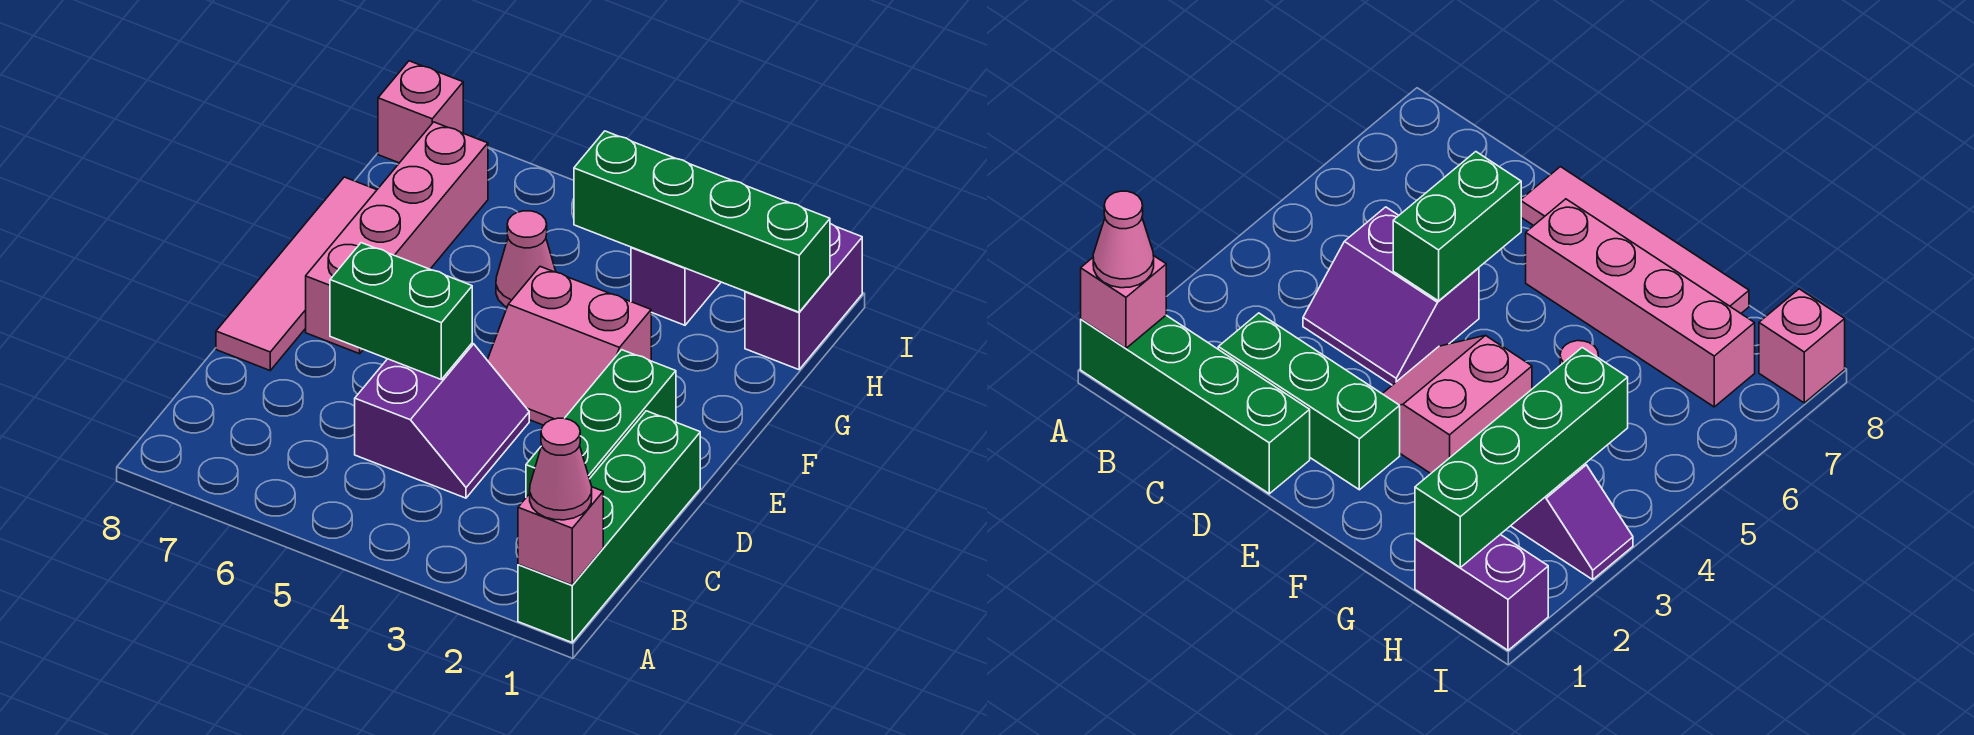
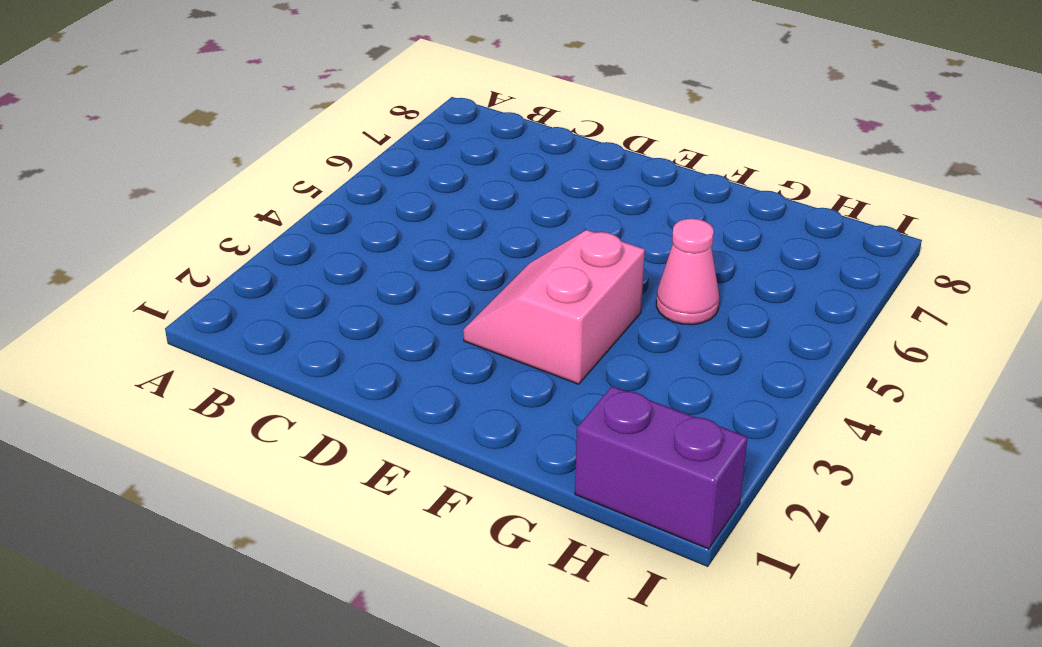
none -> green brick A1:D1 level 1
none -> green brick C2:E2 level 1
none -> purple slope C4:D5 level 1 top 5

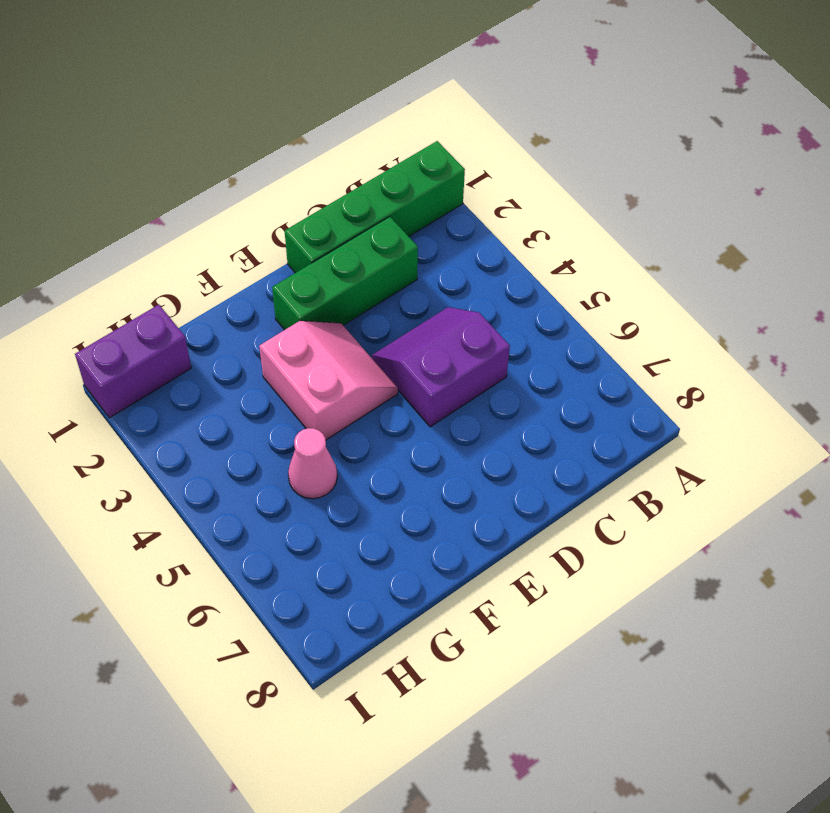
none -> pink tile D8:G8 level 1
none -> pink brick E7:H7 level 1
none -> purple slope H3:I3 level 1 top H

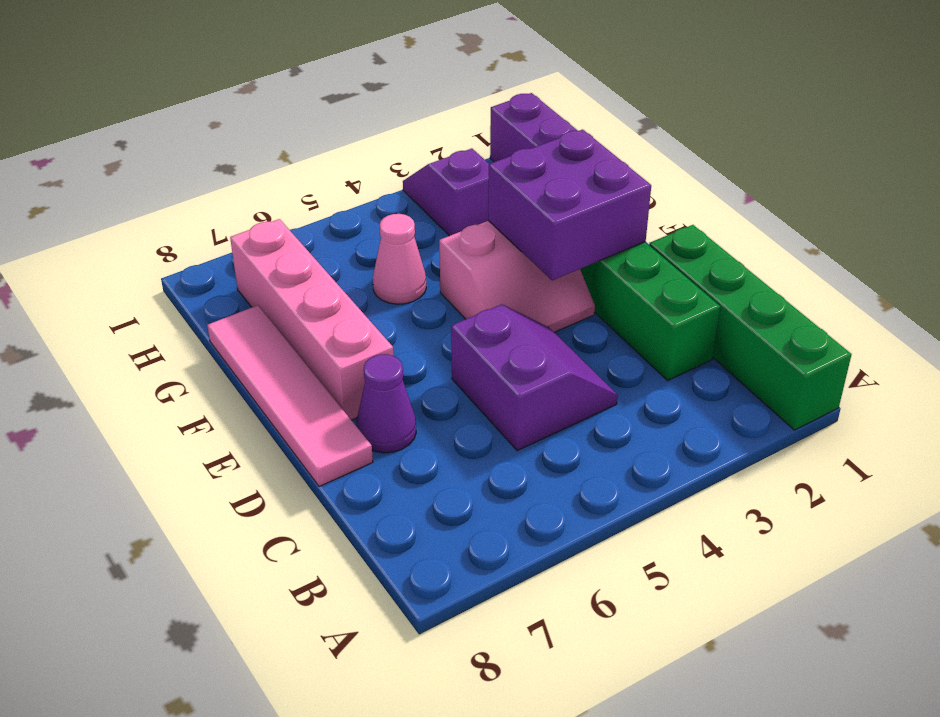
purple cone D7 level 1 -> none
purple brick E2:F3 level 2 -> none
none -> pink brick I8 level 1
none -> pink brick A1 level 2
none -> green brick D5:D6 level 2

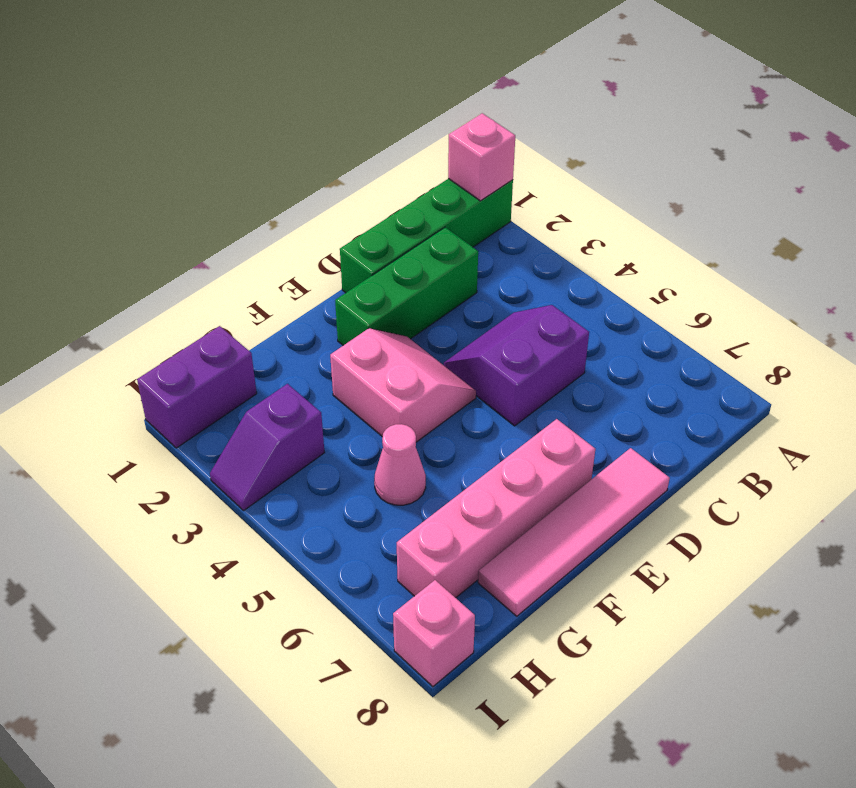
none -> green brick D5:D6 level 2
none -> green brick H1:H4 level 2
none -> pink cone A1 level 3

